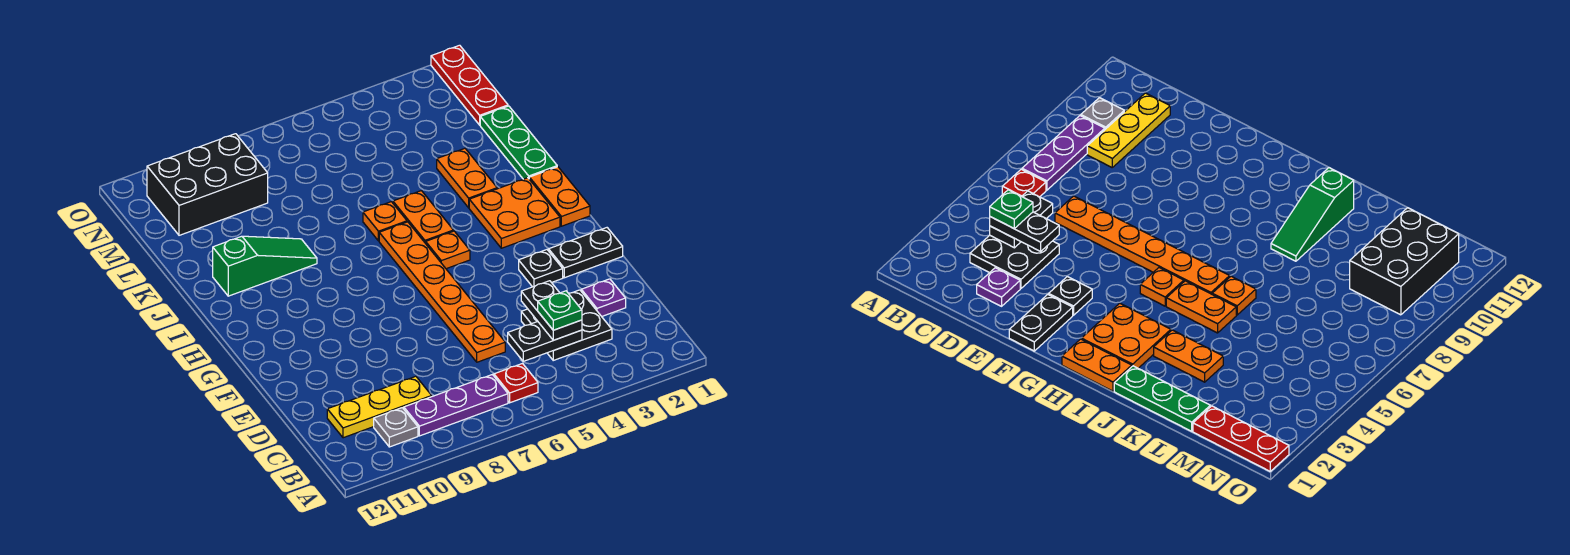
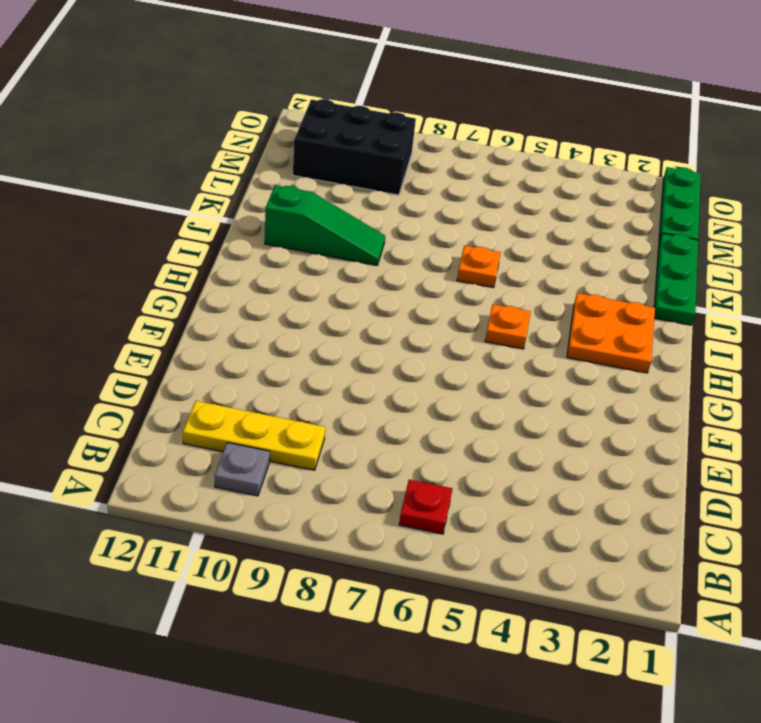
green plate M1:O1 level 1 -> red plate M1:O1 level 1
none -> purple plate B7:B9 level 1
none -> black plate C3:D4 level 1
none -> purple plate D2 level 1

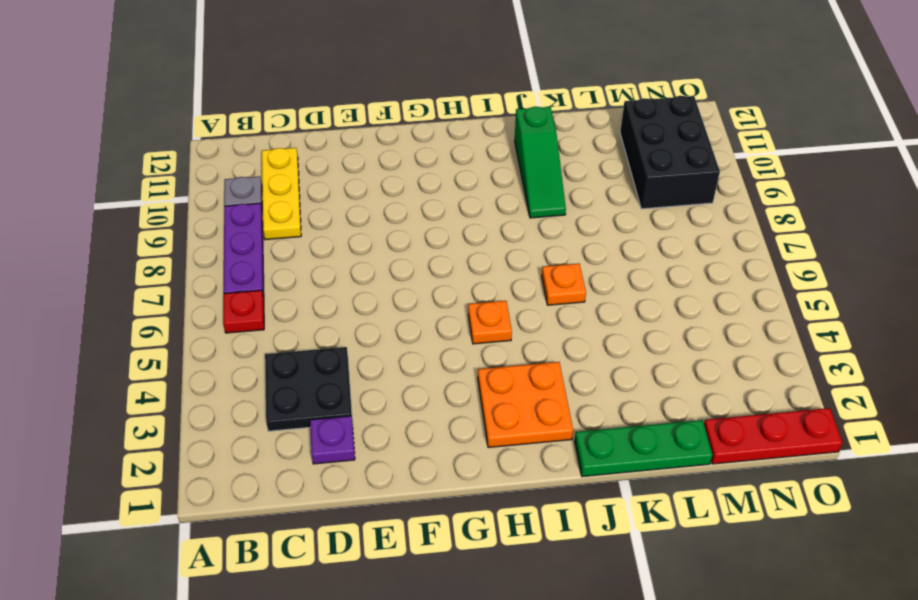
none -> orange plate D6:I6 level 1
none -> black plate F1:F2 level 1
none -> black plate F3 level 1

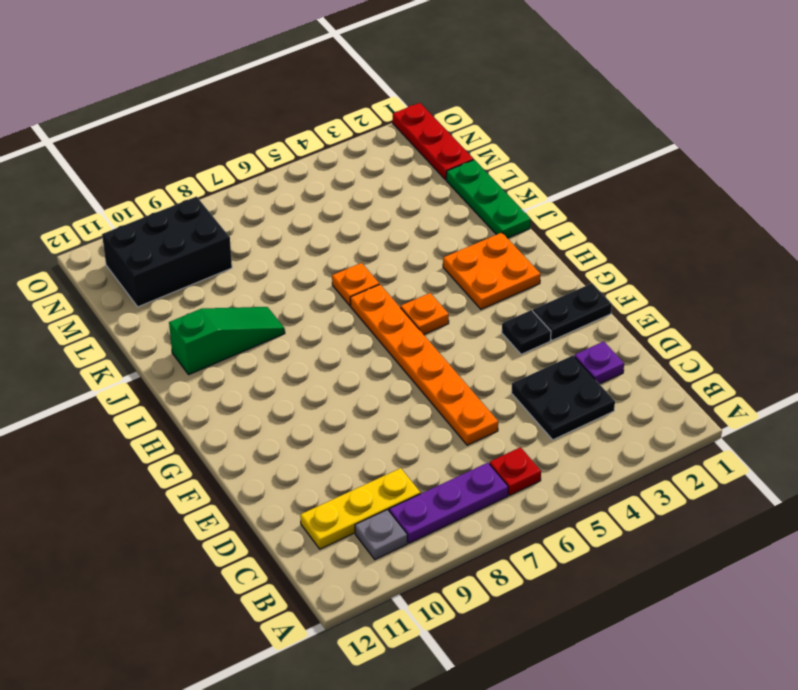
none -> orange plate H1:I1 level 1
none -> orange plate I5:J5 level 1
none -> orange plate J3:K3 level 1

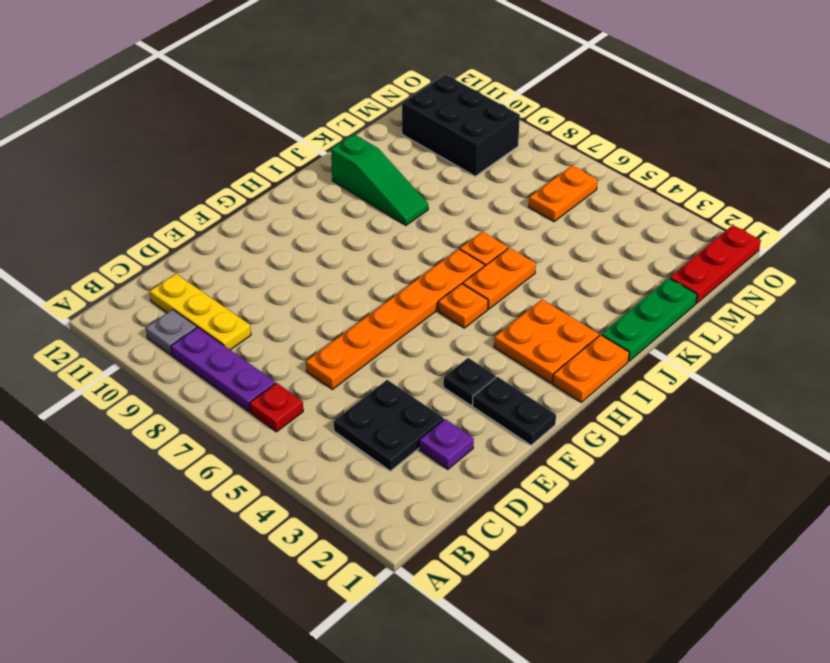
orange plate M6:N6 level 1 -> orange plate J3:K3 level 1
none -> black plate C4:C5 level 2
none -> black plate C4:D4 level 3
none -> green plate C4 level 4

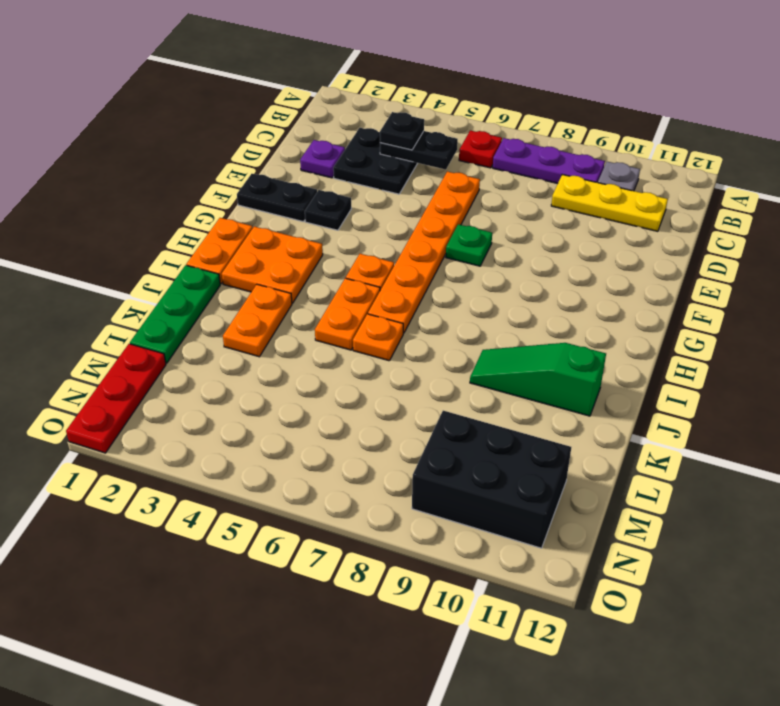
black plate C4 level 3 -> black plate C4:D4 level 3
green plate F7 level 1 -> green plate C4 level 4

